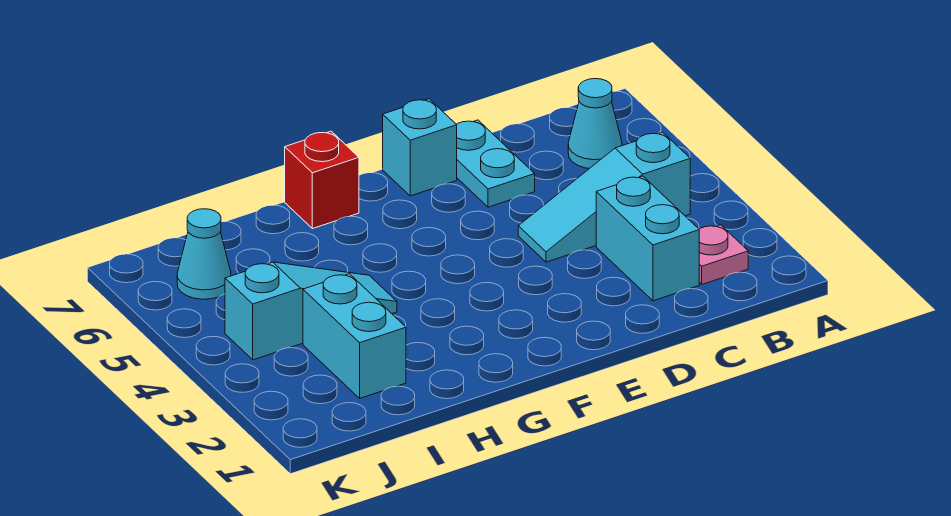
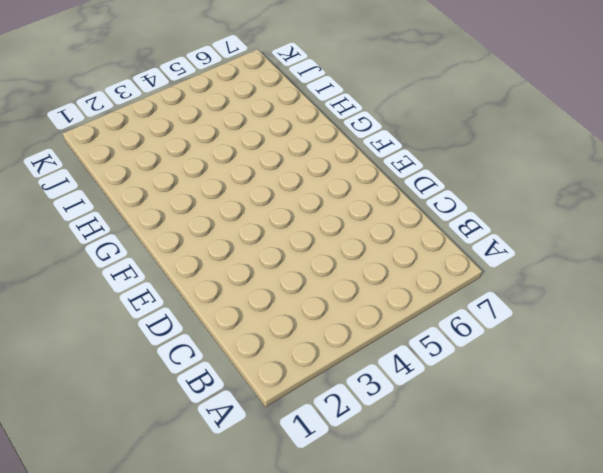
none -> pink plate B2 level 1
none -> cyan slope B4:D4 level 1 top B

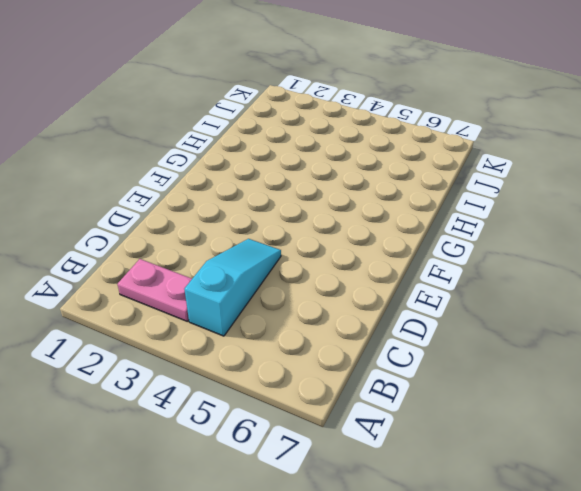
pink plate B2:B3 level 1 -> pink plate B2 level 1
none -> cyan cone B6 level 1
none -> cyan brick C2:C3 level 1

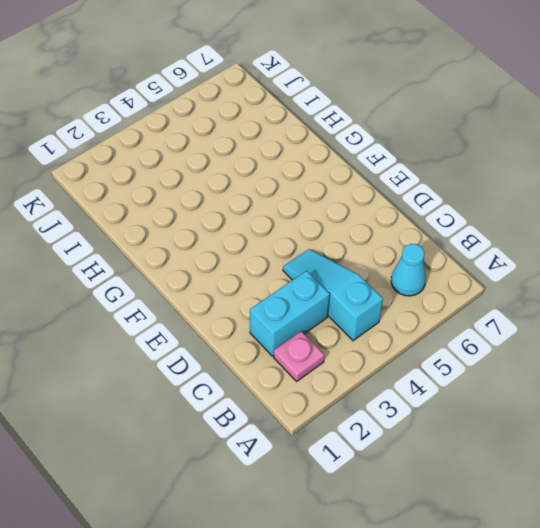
none -> cyan plate D6:D7 level 1
none -> cyan brick E7 level 1

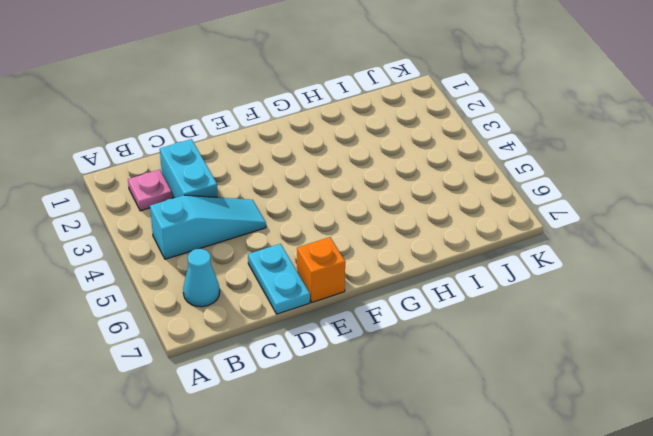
orange brick E7 level 1 -> cyan brick E7 level 1
none -> red brick G7 level 1
none -> cyan slope H4:J4 level 1 top J

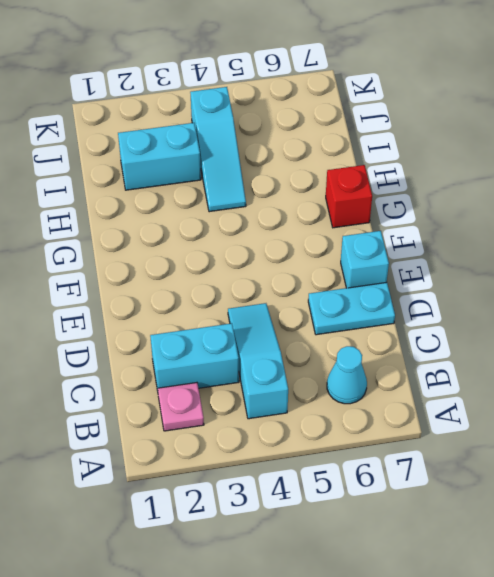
none -> cyan cone J6 level 1

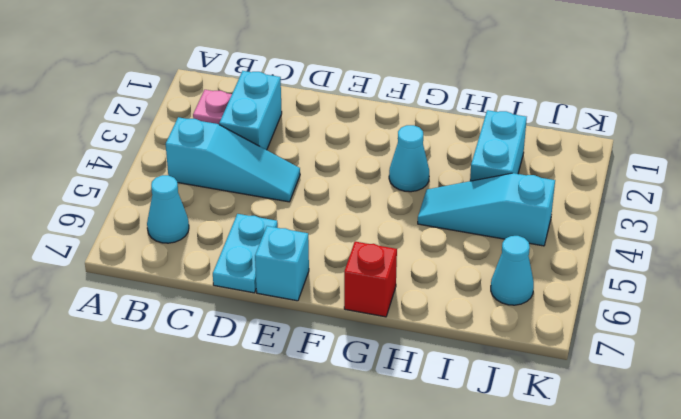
cyan cone G3 level 1 -> none

